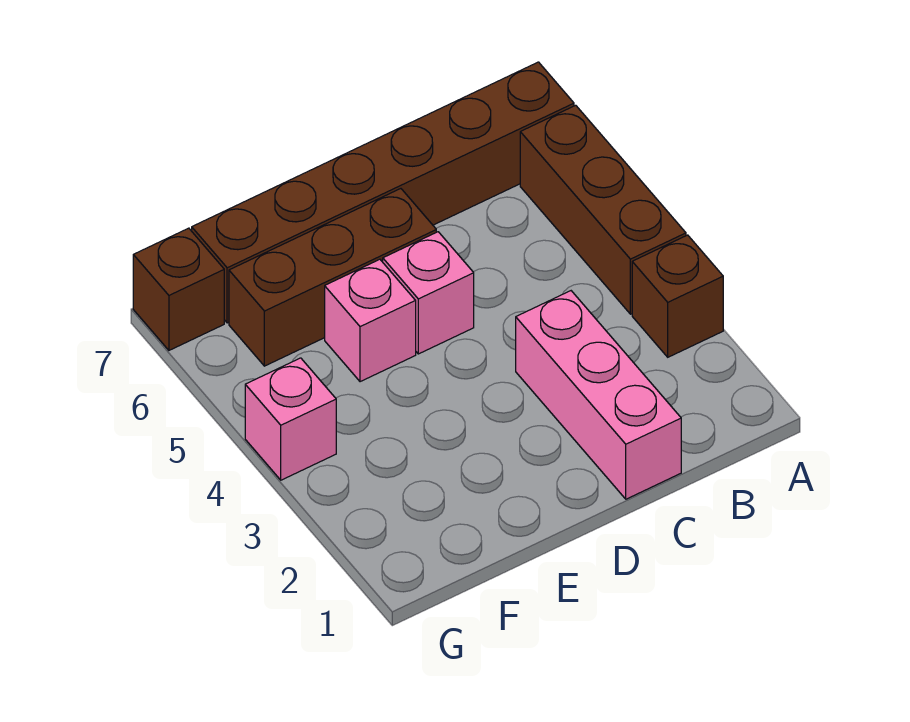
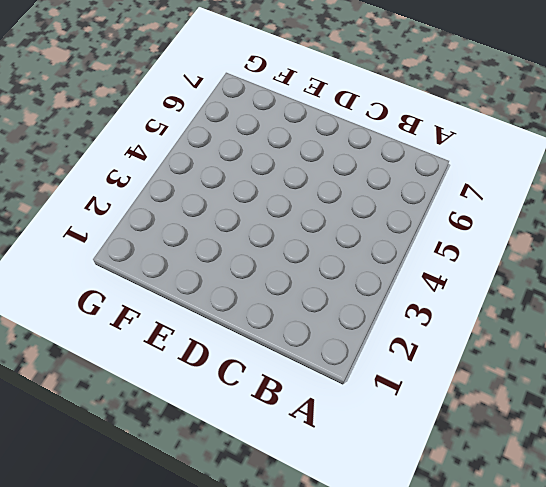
none -> brown brick A3 level 1
none -> brown brick A4:A6 level 1

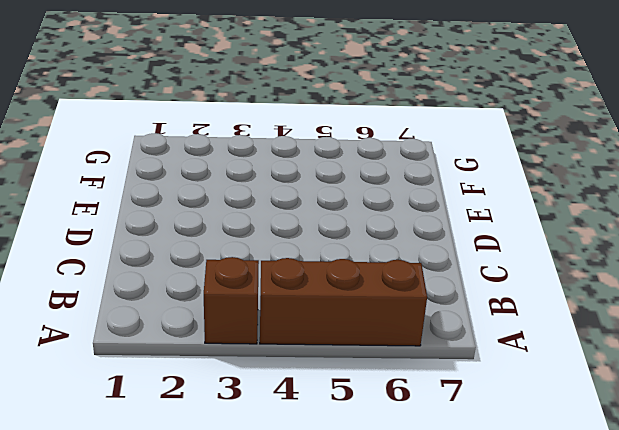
none -> brown brick A7:F7 level 1
none -> pink brick C1:C3 level 1

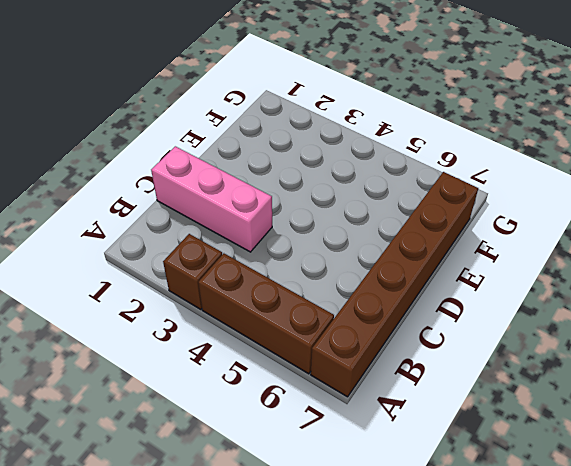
none -> pink brick D5 level 1
none -> brown brick D6:F6 level 1

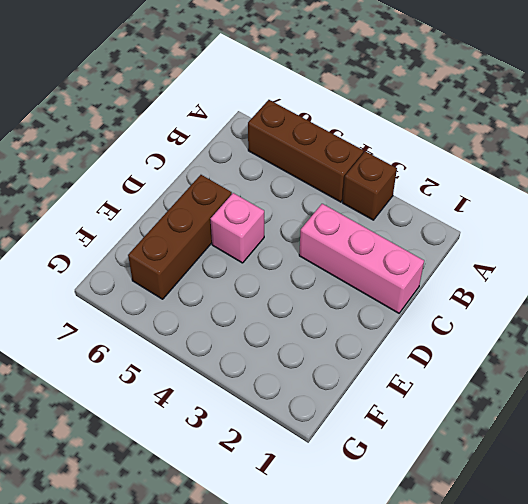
none -> brown brick A7:F7 level 1
none -> pink brick E5 level 1

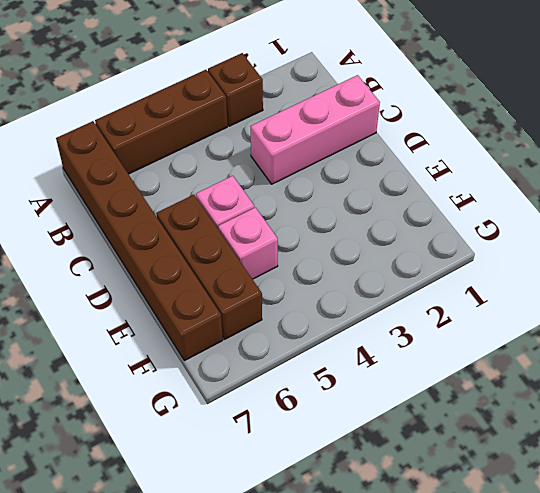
none -> pink brick G4 level 1
none -> brown brick G7 level 1

